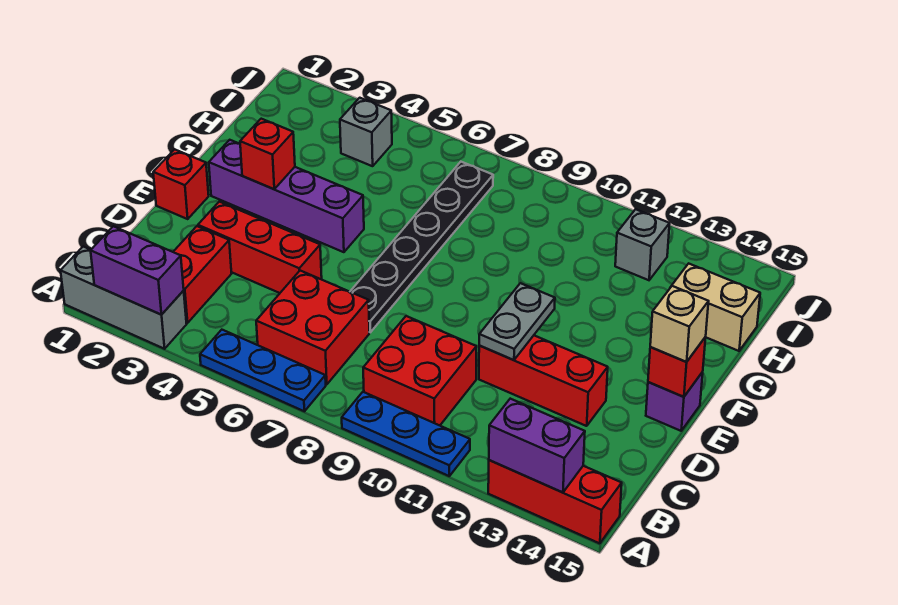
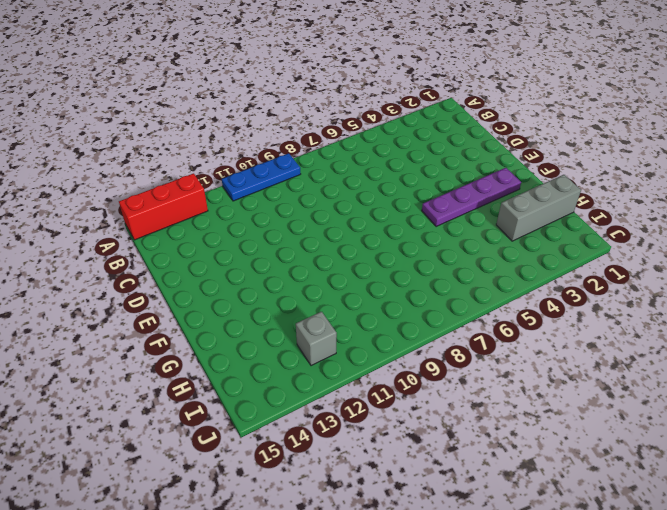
purple plate F2:F5 level 1 -> purple brick F2:F5 level 1
grey brick H1:H3 level 1 -> grey brick A1:A3 level 1
none -> blue plate A5:A7 level 1
none -> red brick B3:C3 level 1
none -> red brick B6:C7 level 1

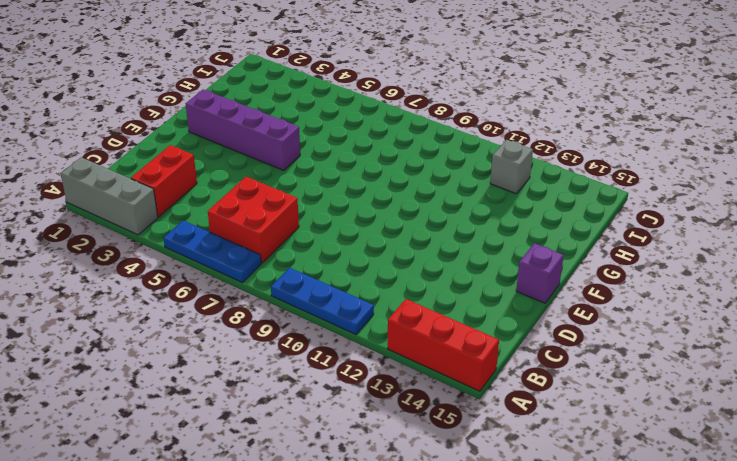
none -> red brick B9:C10 level 1
none -> red brick D3:D5 level 1
none -> black plate D7:I7 level 1

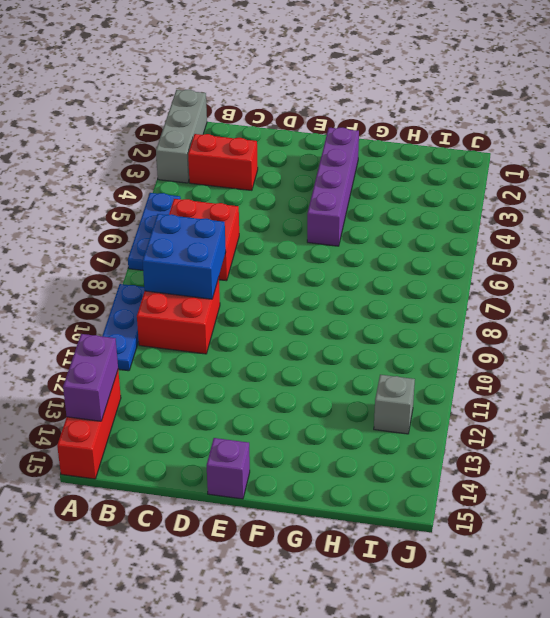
blue brick B8:C9 level 2 -> none
none -> red brick D3:D5 level 1
none -> black plate D7:I7 level 1
none -> red brick D11:D13 level 1

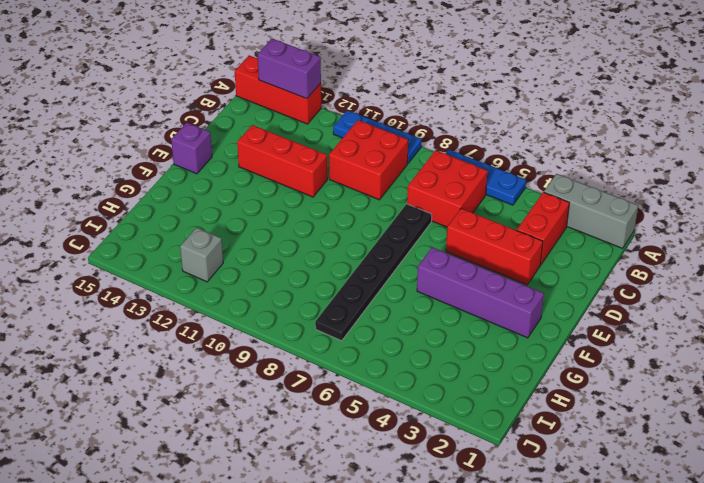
none -> red brick E1 level 1
none -> tan brick H14:H15 level 1
none -> grey brick I4 level 1

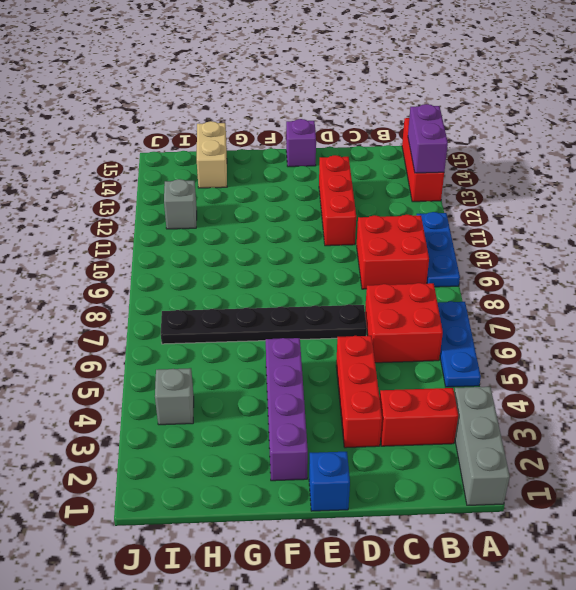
blue brick E1 level 1 -> red brick E1 level 1
none -> purple brick A2:A3 level 2
none -> grey plate D11:E11 level 2
none -> red brick E15 level 2

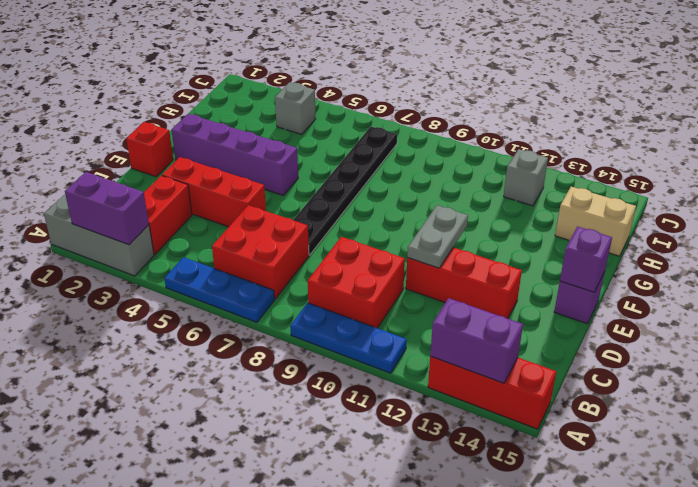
purple brick E15 level 2 -> red brick E15 level 2
none -> red brick F3 level 2
none -> tan brick E15 level 3

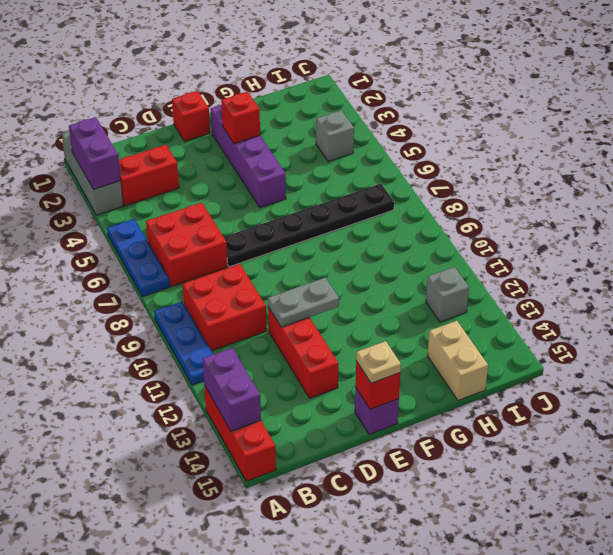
tan plate E15 level 3 -> tan brick E15 level 3
none -> red brick D3:D5 level 1

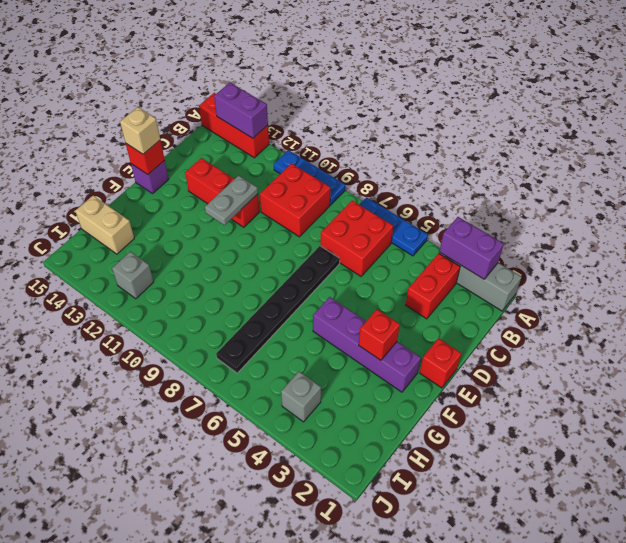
none -> red brick D3:D5 level 1

